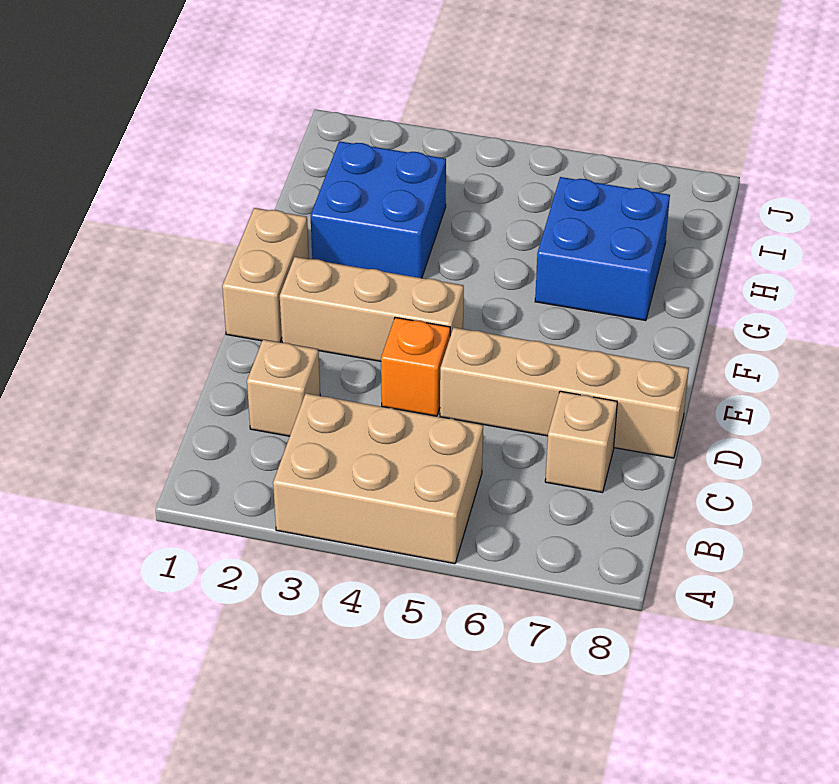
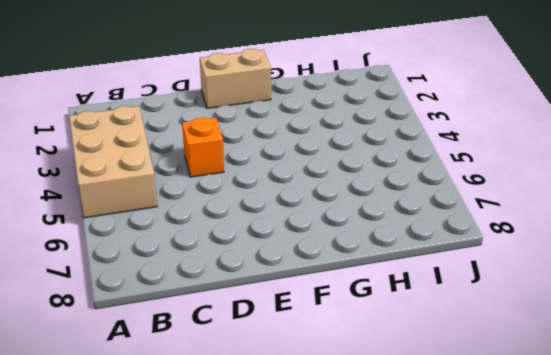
none -> tan brick C2 level 1
none -> tan brick C7 level 1

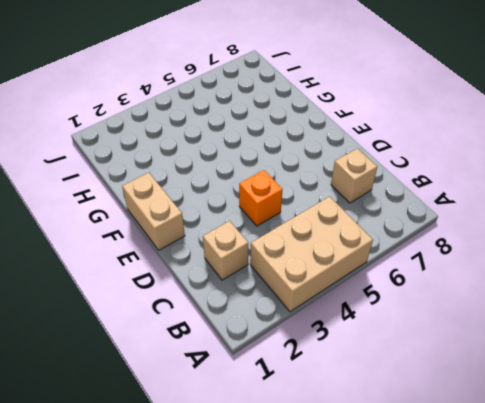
none -> tan brick D5:D8 level 1
none -> tan brick E2:E4 level 1

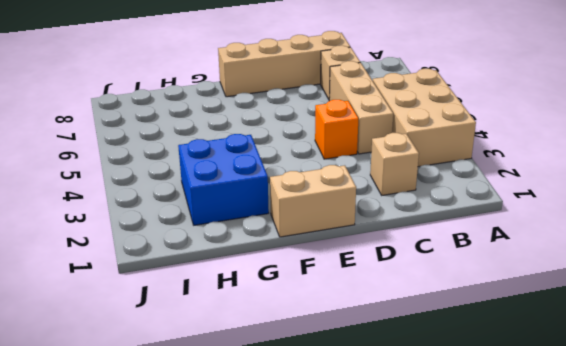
tan brick C4:C6 level 1 -> tan brick E2:E4 level 1
tan brick C8:F8 level 1 -> tan brick D5:D8 level 1
none -> blue brick G6:H7 level 1

